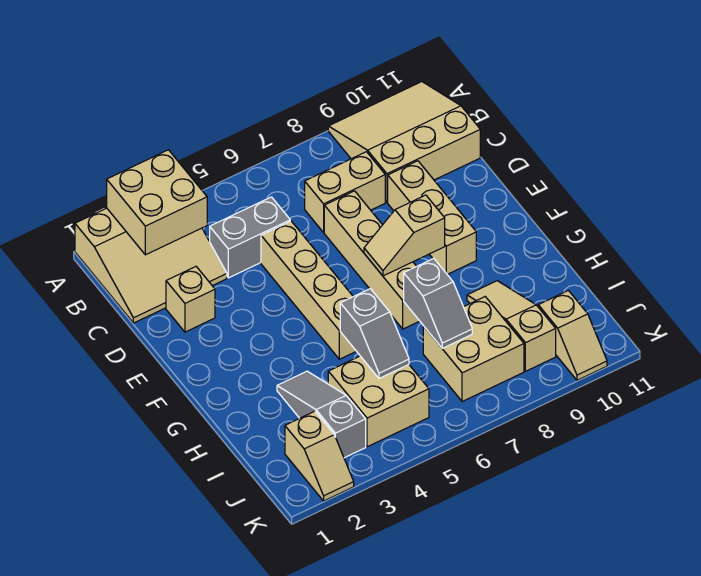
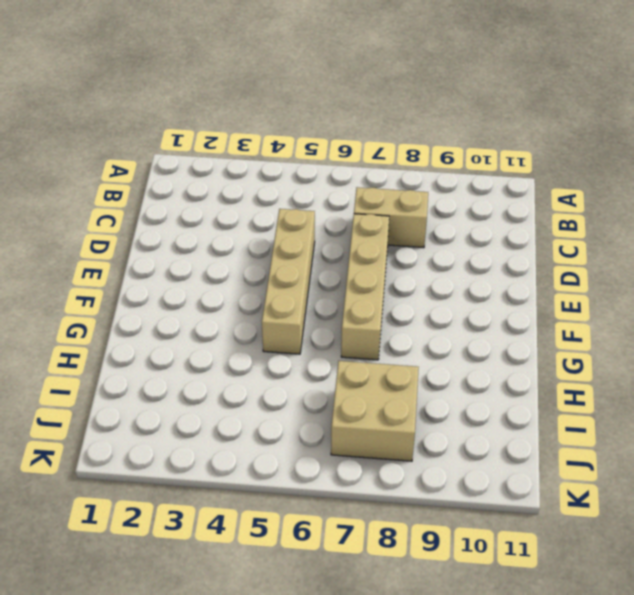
none -> tan slope A1:C3 level 1 top A
none -> tan slope A9:C11 level 1 top C
none -> grey brick C4:C5 level 1

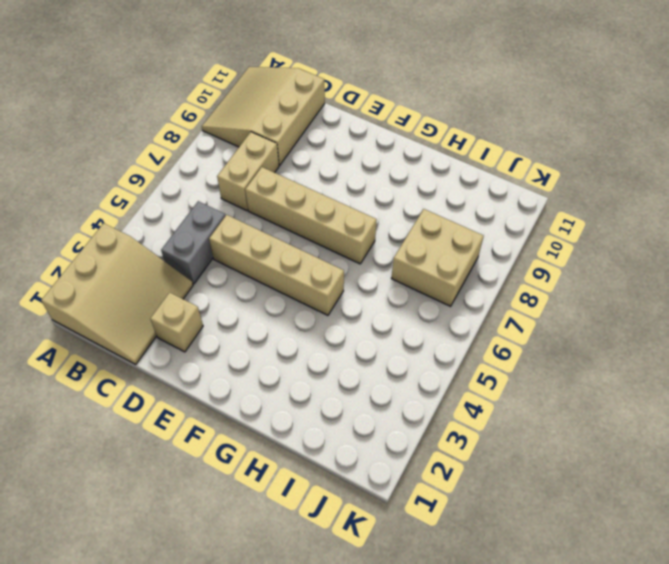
none -> tan brick D9:F9 level 1
none -> grey slope H3:J3 level 1 top J
none -> tan slope H9:J9 level 1 top J

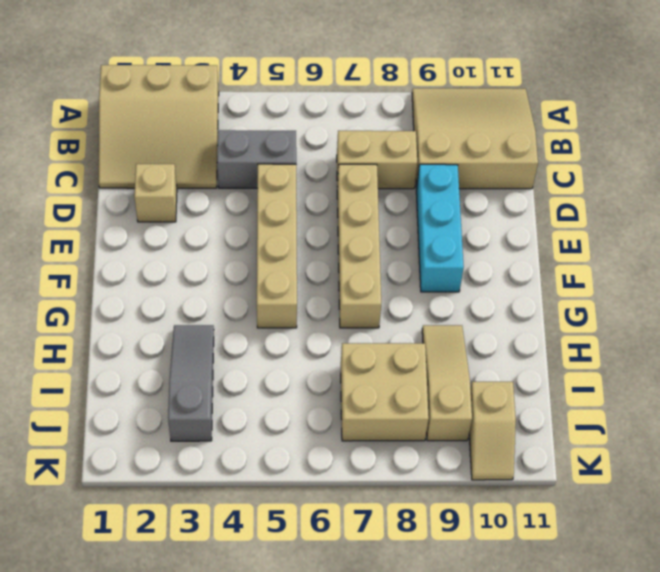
cyan brick D9:F9 level 1 -> tan brick D9:F9 level 1
none -> tan brick I4:J5 level 1
none -> tan slope J2:K2 level 1 top J
none -> tan brick A2:B3 level 2

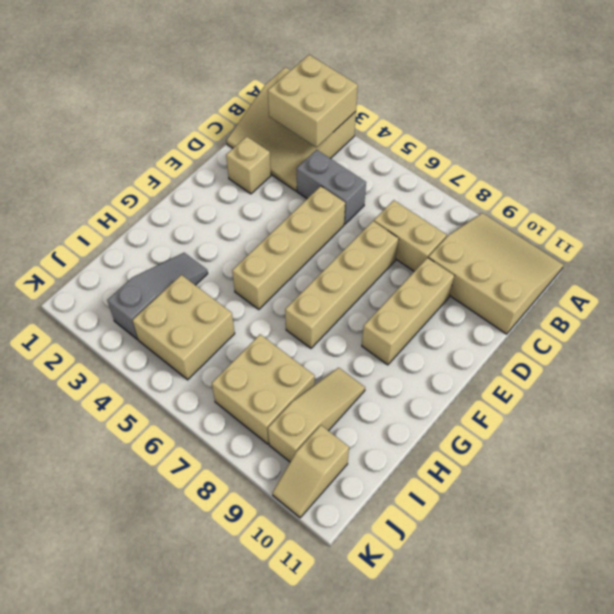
none -> tan slope J2:K2 level 1 top J
none -> tan slope F7:F8 level 2 top 8
none -> grey slope H5:I5 level 2 top H

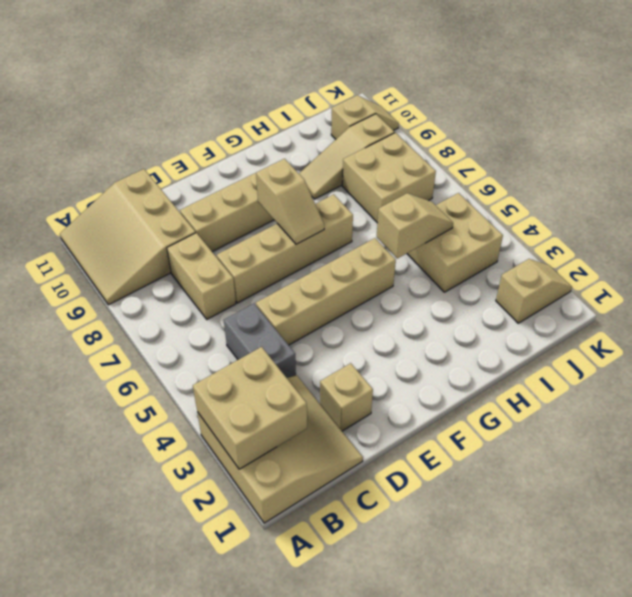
tan slope H5:I5 level 2 top H -> grey slope H5:I5 level 2 top H
none -> grey slope H3:J3 level 1 top J
none -> grey slope H7:I7 level 2 top H

